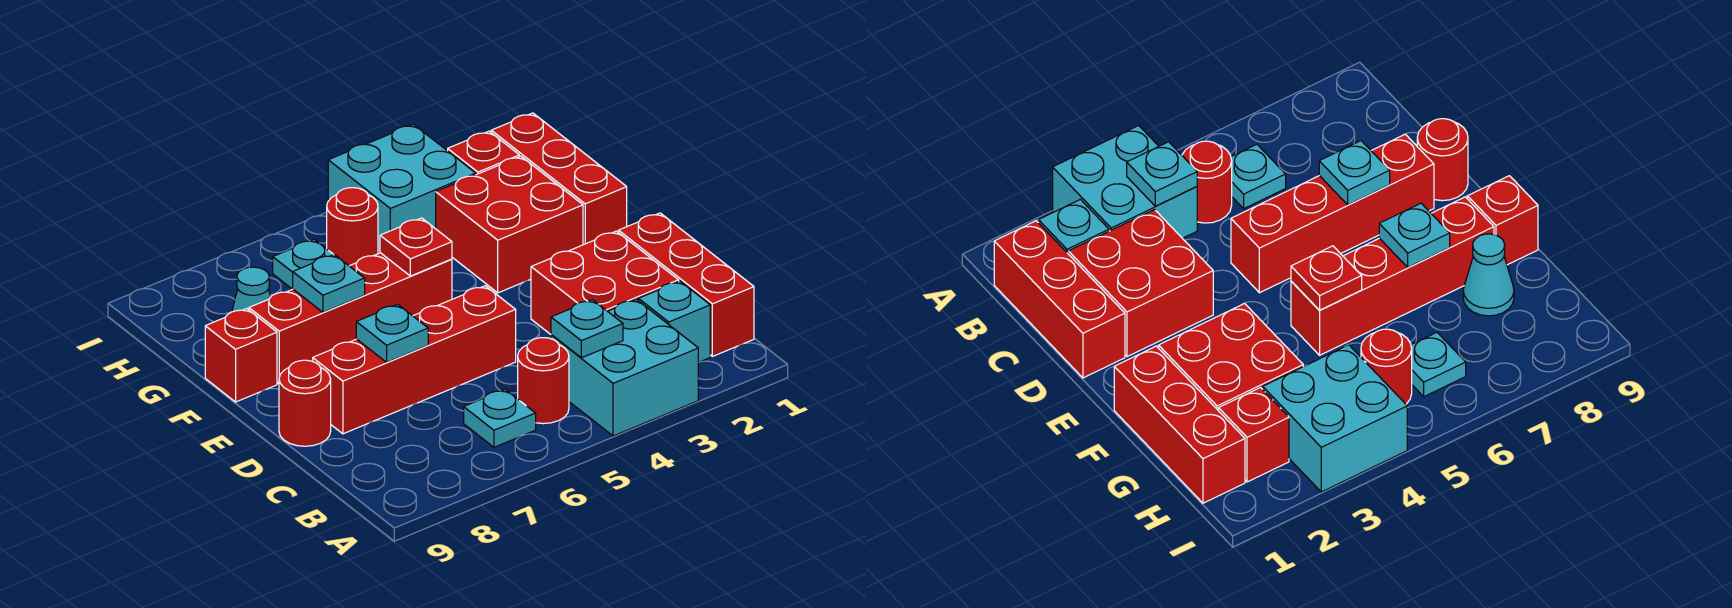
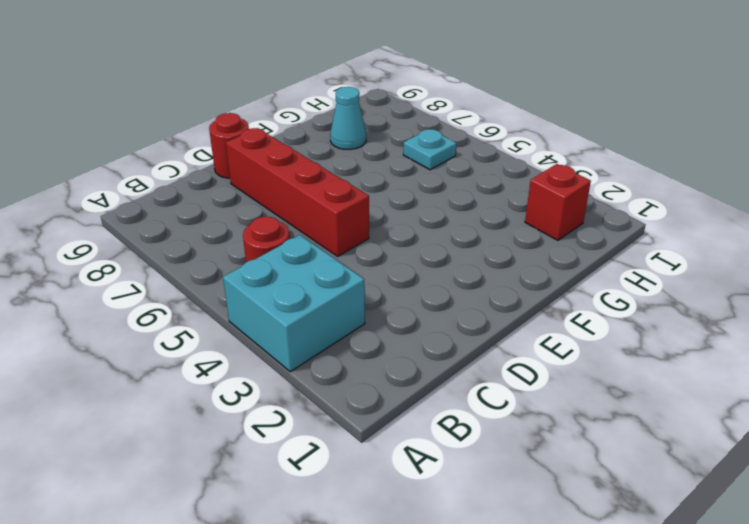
none -> red brick B1:D1 level 1
none -> cyan brick B2 level 1
none -> cyan plate B6 level 1

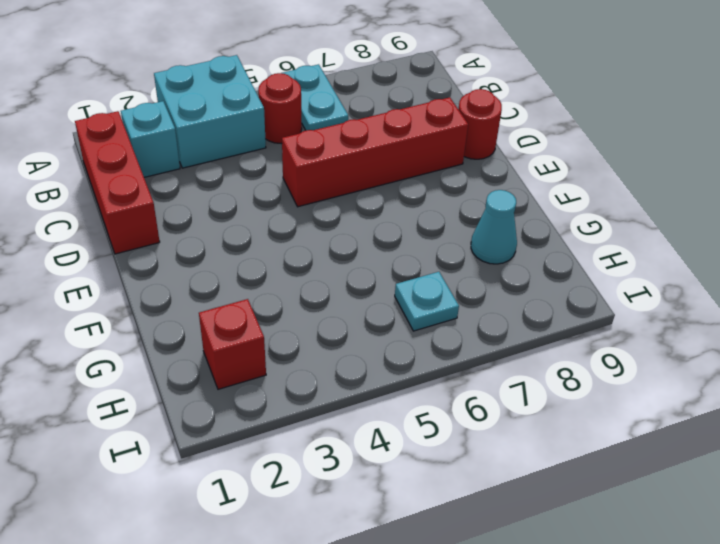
cyan plate A6:B6 level 1 -> cyan plate B6 level 1
none -> red brick C2:D3 level 1
none -> red brick F1:H1 level 1
none -> red brick F2:G3 level 1

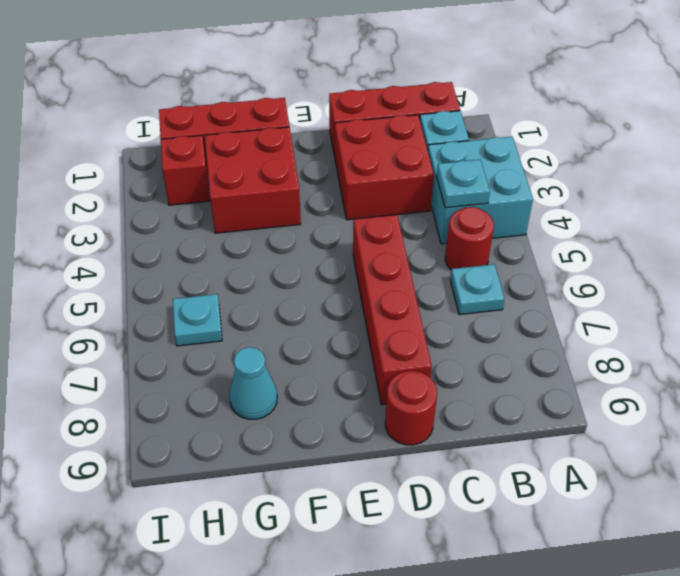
none -> red brick F5:F8 level 1
none -> red brick F9 level 1
none -> cyan brick H3:I4 level 1

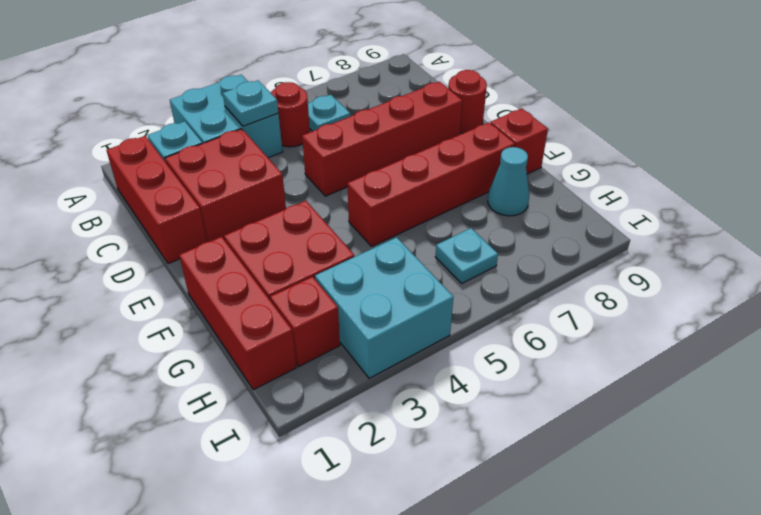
none -> red round brick H5 level 1
none -> cyan plate D7 level 2
none -> red plate F5 level 2

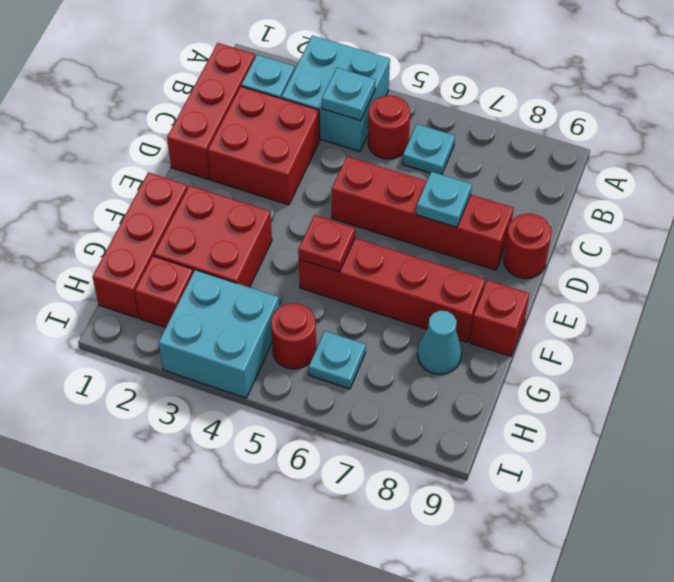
none -> cyan plate F7 level 2

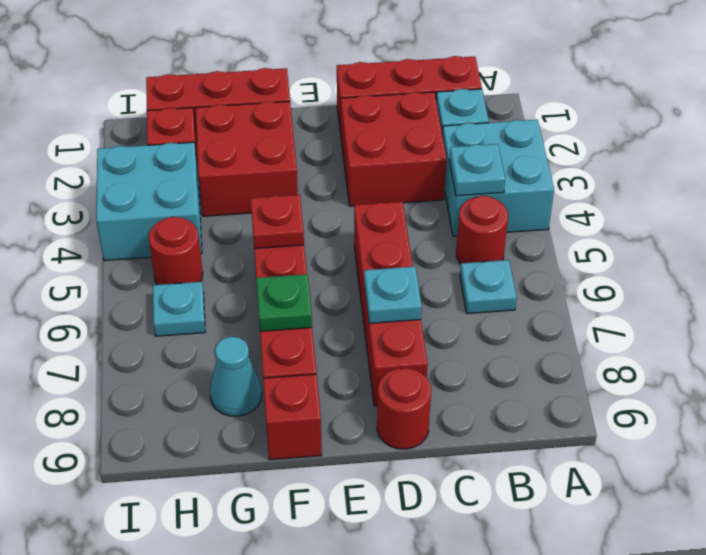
green plate F7 level 2 -> cyan plate F7 level 2

